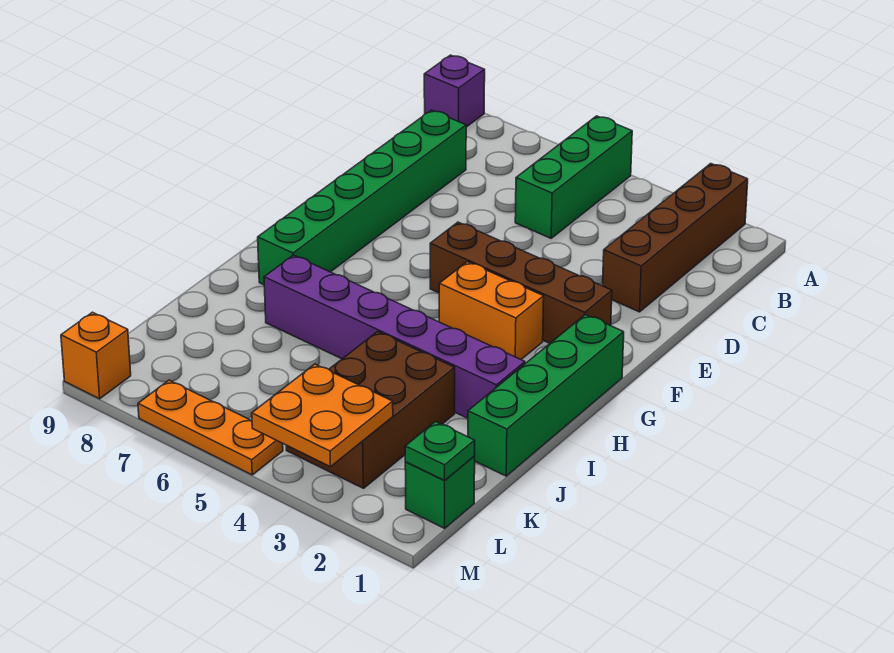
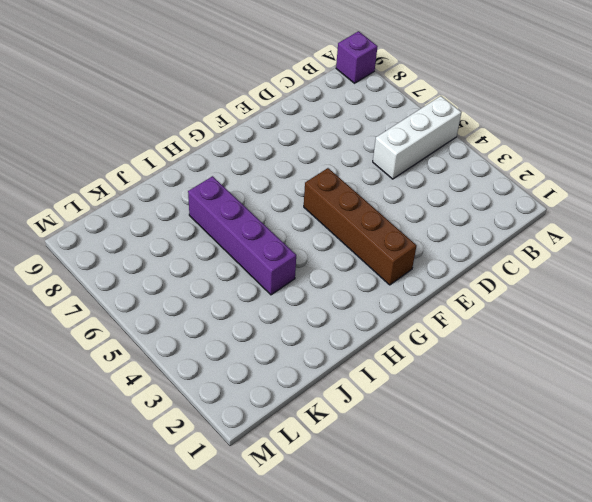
white brick A5:C5 level 1 -> green brick A5:C5 level 1
purple brick I4:I7 level 1 -> purple brick I2:I7 level 1
none -> brown brick A2:D2 level 1
none -> green brick C8:H8 level 1
none -> green brick G1:J1 level 1

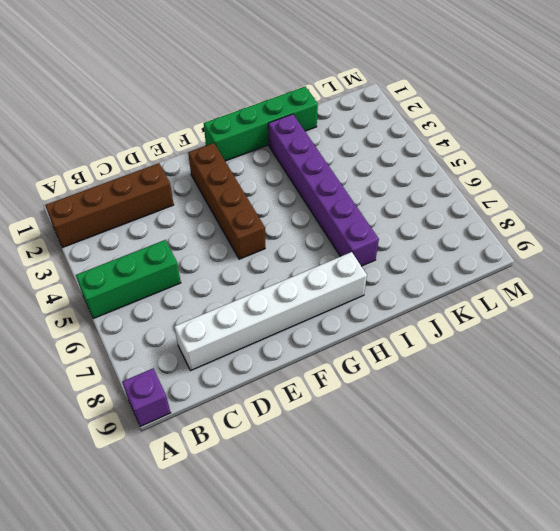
white brick C8:H8 level 1 -> green brick C8:H8 level 1
none -> orange brick G3:G4 level 1
none -> brown brick J3:L4 level 1
none -> green brick L1 level 1

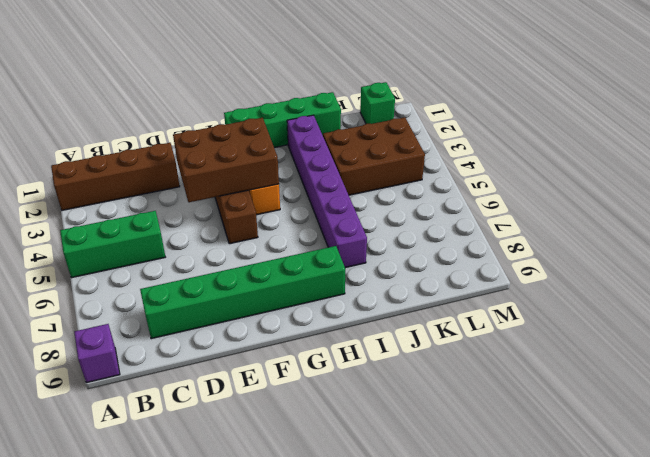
brown brick E3:G4 level 2 -> none
none -> orange plate M5:M7 level 1
none -> orange brick M9 level 1
none -> green plate L1 level 2

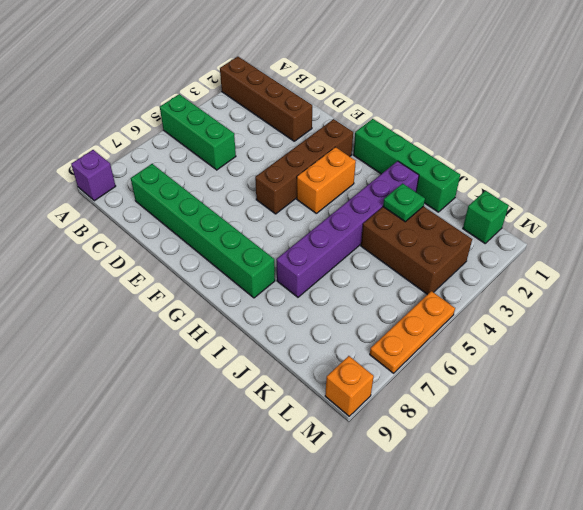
green plate J3 level 2 -> green plate L1 level 2
none -> orange plate L3:M4 level 2

